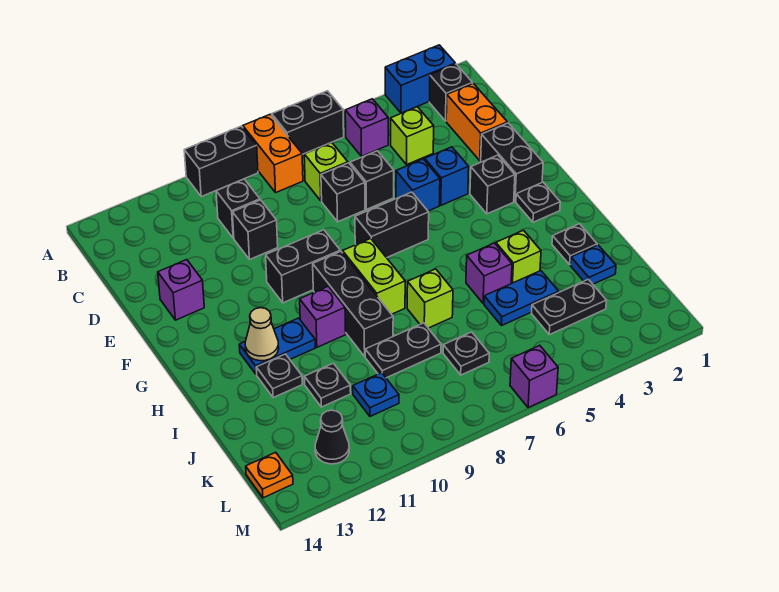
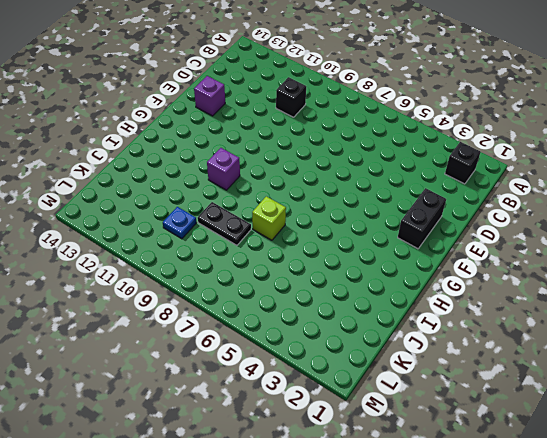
none -> blue brick A2:A3 level 1
none -> black brick A6:A7 level 1
none -> orange brick A8:B8 level 1
none -> black brick A9:A10 level 1

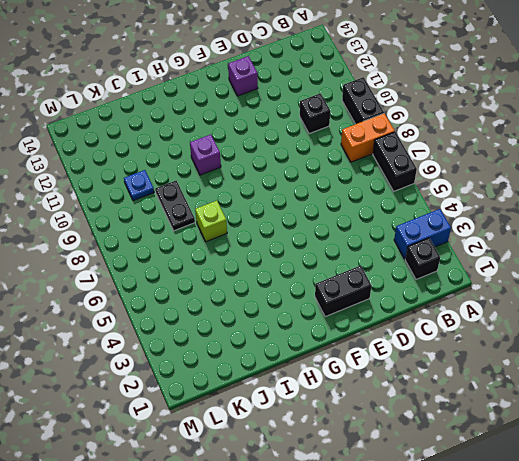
blue brick A3:B3 level 1 -> blue brick A2:A3 level 1
none -> purple brick B5 level 1
none -> orange brick C2:D2 level 1
none -> lime brick C4 level 1
none -> lime brick C7 level 1

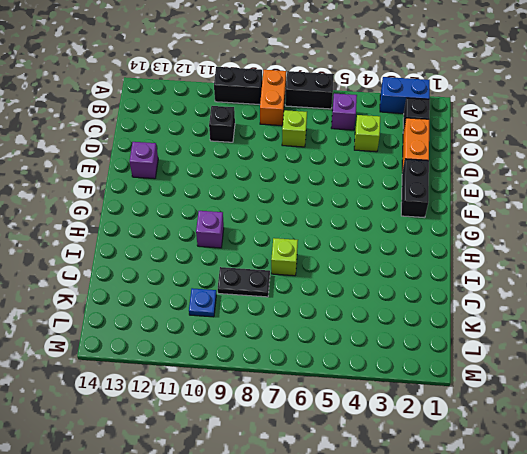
none -> black brick D6 level 1
none -> black brick D7 level 1
none -> black brick D10 level 1
none -> blue brick E4 level 1

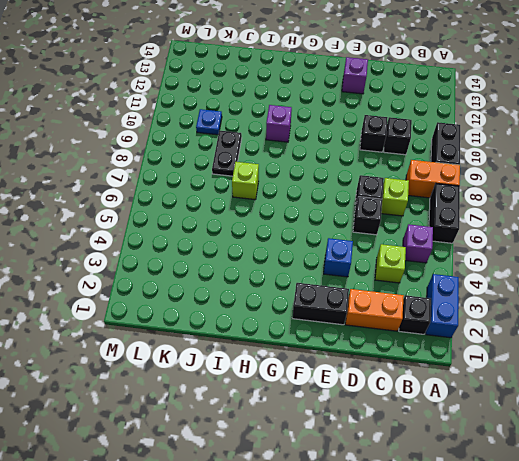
none -> blue brick E5 level 1
none -> black brick F3 level 1
none -> black brick F6:F7 level 1
none -> black brick F9:F10 level 1

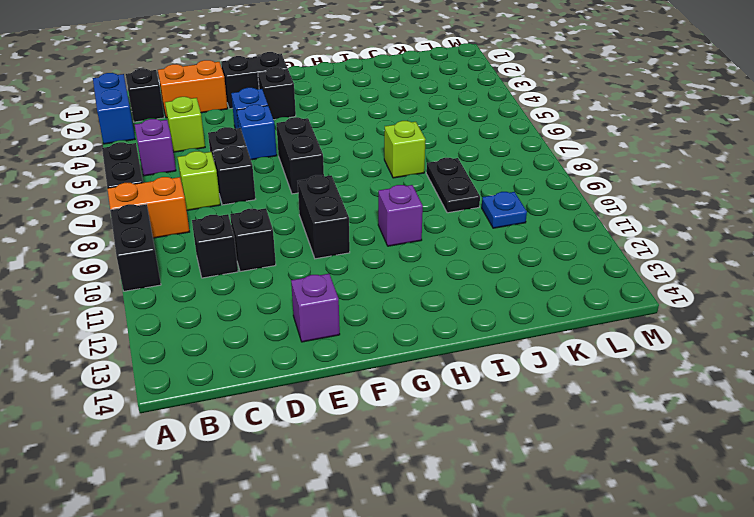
none -> black plate G2 level 1
none -> lime brick G8:H8 level 1
none -> black brick G9:I9 level 1
none -> blue plate H11:H12 level 1

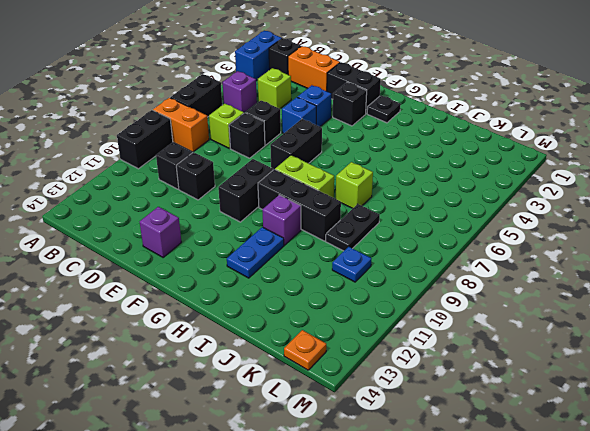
none -> black plate I2 level 1
none -> lime brick I4 level 1
none -> purple brick I5 level 1
none -> black plate I12 level 1

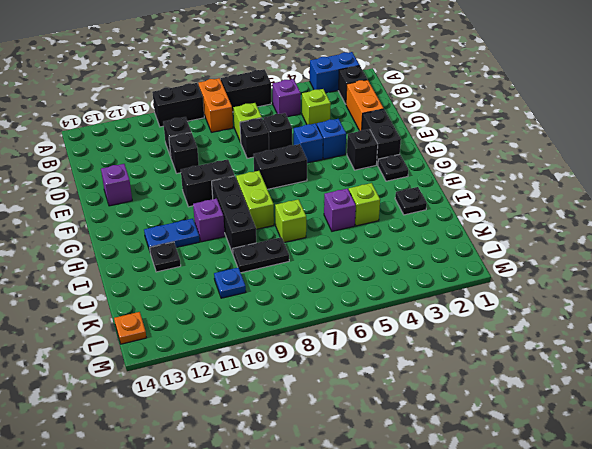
none -> blue plate J2 level 1
none -> blue plate J4:J5 level 1
none -> black plate J11 level 1
none -> black plate K3:K4 level 1

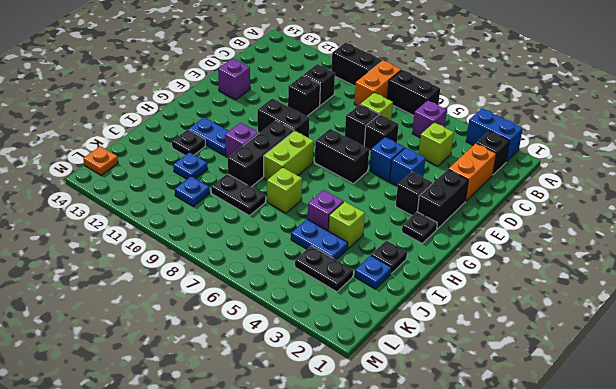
blue plate J11 level 1 -> black plate J11 level 1
none -> black plate K7 level 1
none -> black cone L12 level 1
none -> purple brick M6 level 1
none -> tan cone H12 level 2

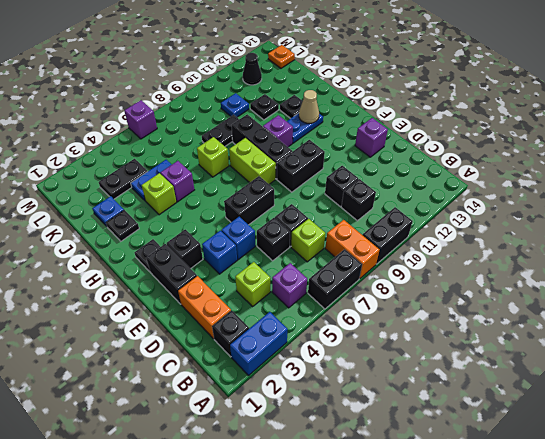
none -> black plate K7 level 1

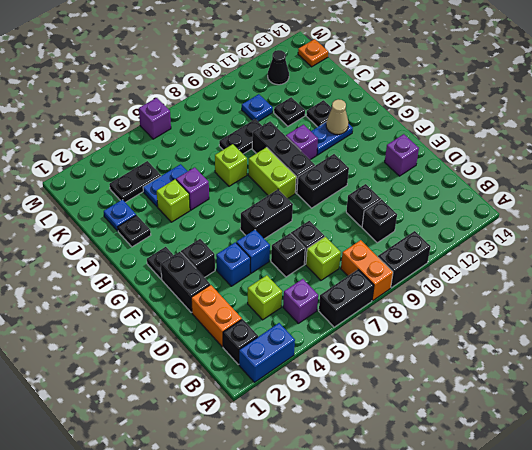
none -> black plate K7 level 1

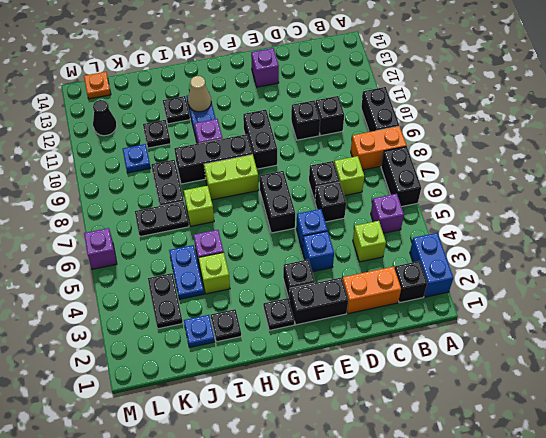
black plate J7:K7 level 1 -> black plate K7 level 1

